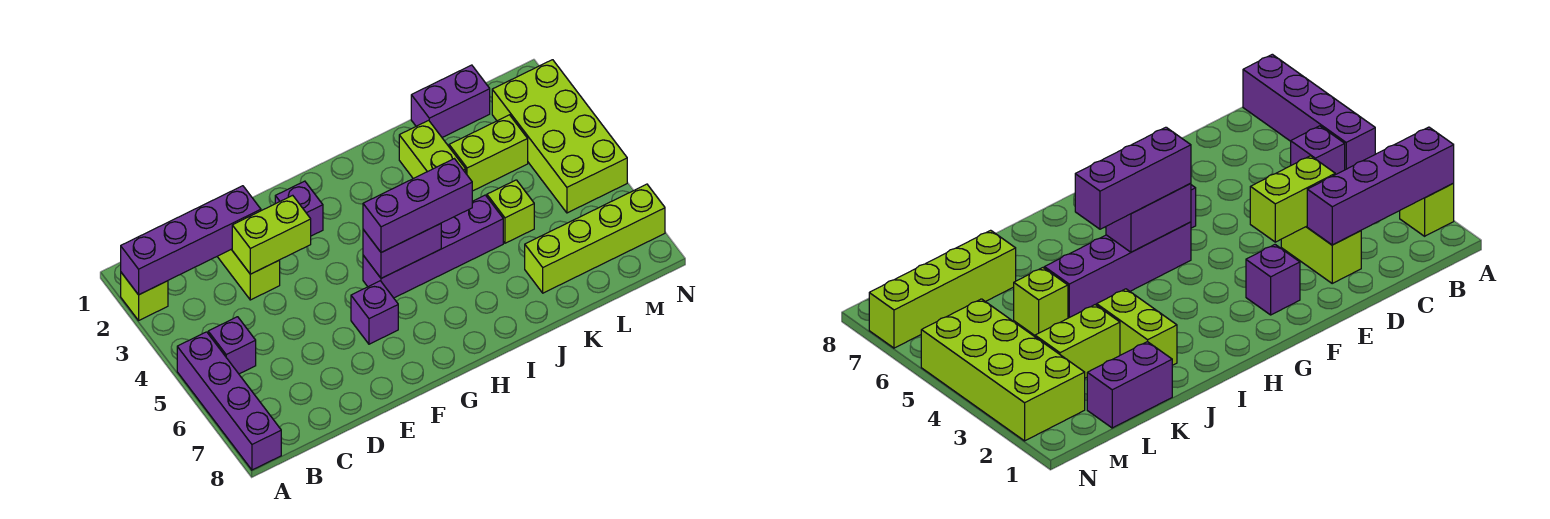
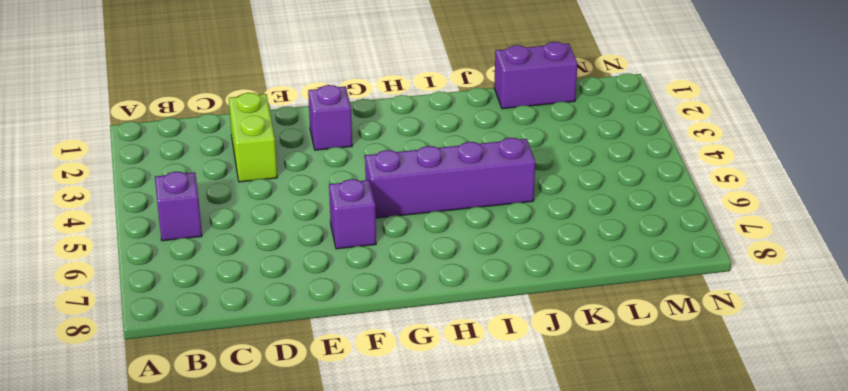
none -> lime brick A2 level 1
none -> purple brick A5:A8 level 1
none -> lime brick J2:J3 level 1

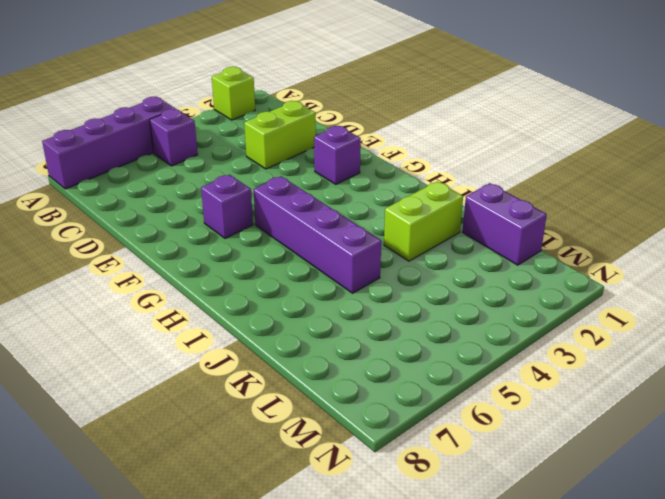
none -> lime brick K3:L3 level 1
none -> lime brick K5 level 1
none -> lime brick K7:N7 level 1

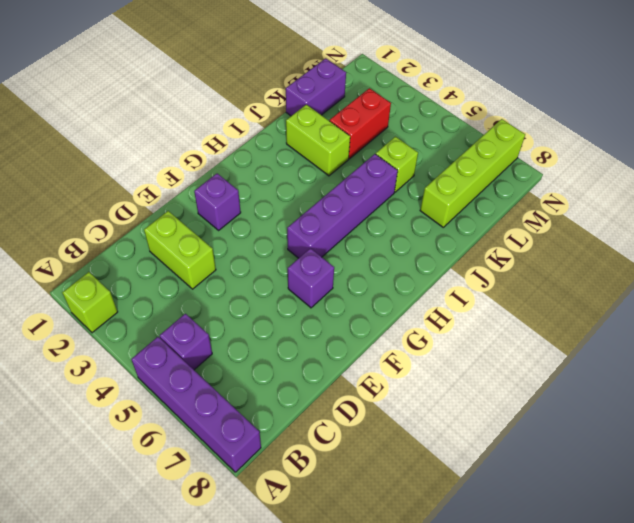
red brick K3:L3 level 1 -> lime brick K3:L3 level 1
none -> lime brick M2:N5 level 1
none -> purple brick A2:D2 level 2
none -> lime brick D3:E3 level 2

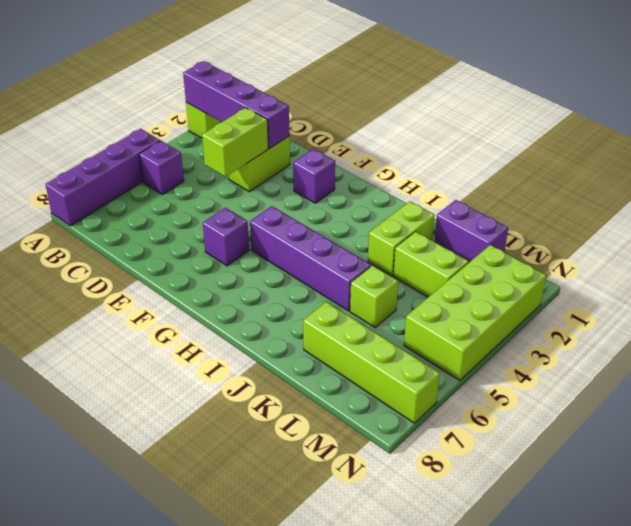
lime brick D3:D4 level 2 -> lime brick D3:E3 level 2
none -> purple brick G5:H5 level 2
none -> purple brick G5:I5 level 3

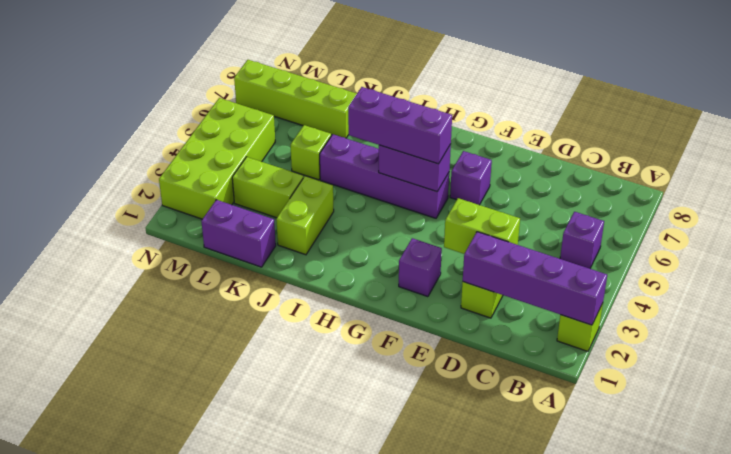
none -> purple brick A5:A8 level 1

